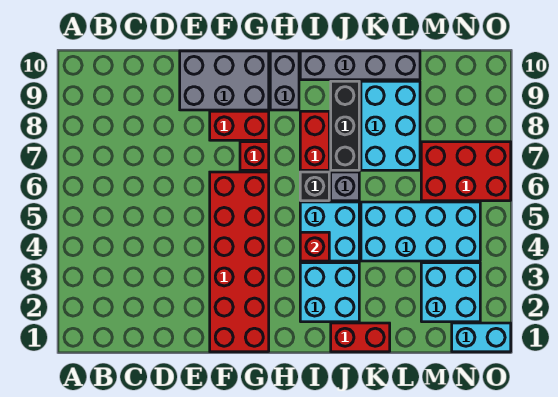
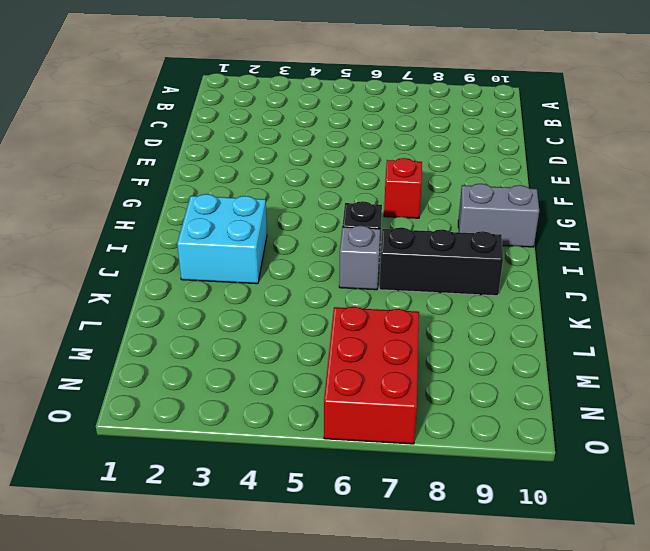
none -> grey brick E9:G10 level 1
none -> red brick F1:G6 level 1
none -> red brick F8:G8 level 1

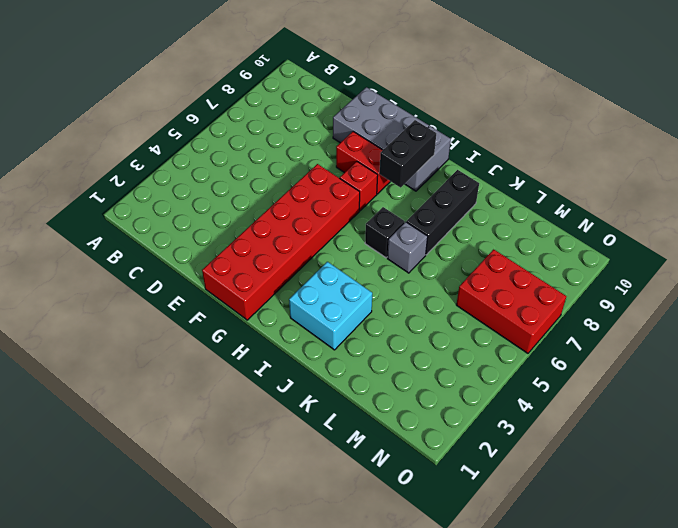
black brick H8:H9 level 2 -> none
none -> cyan brick I4:J5 level 1
none -> red brick I7:I8 level 1
none -> grey brick I10:L10 level 1

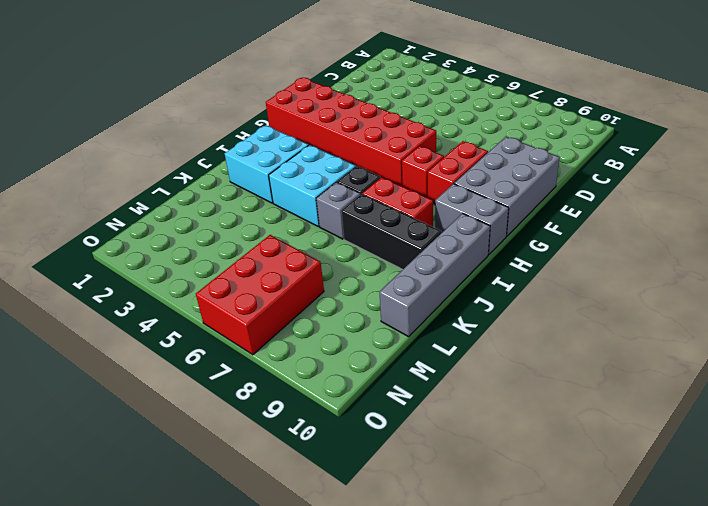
none -> red brick J1:K1 level 1
none -> cyan brick K4:N5 level 1
none -> cyan brick K7:L9 level 1

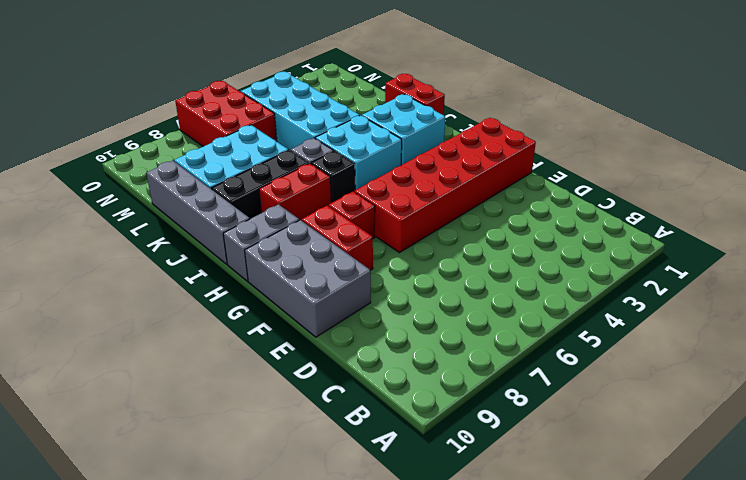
none -> cyan brick M2:N3 level 1
none -> cyan brick N1:O1 level 1
none -> red brick I4 level 2

